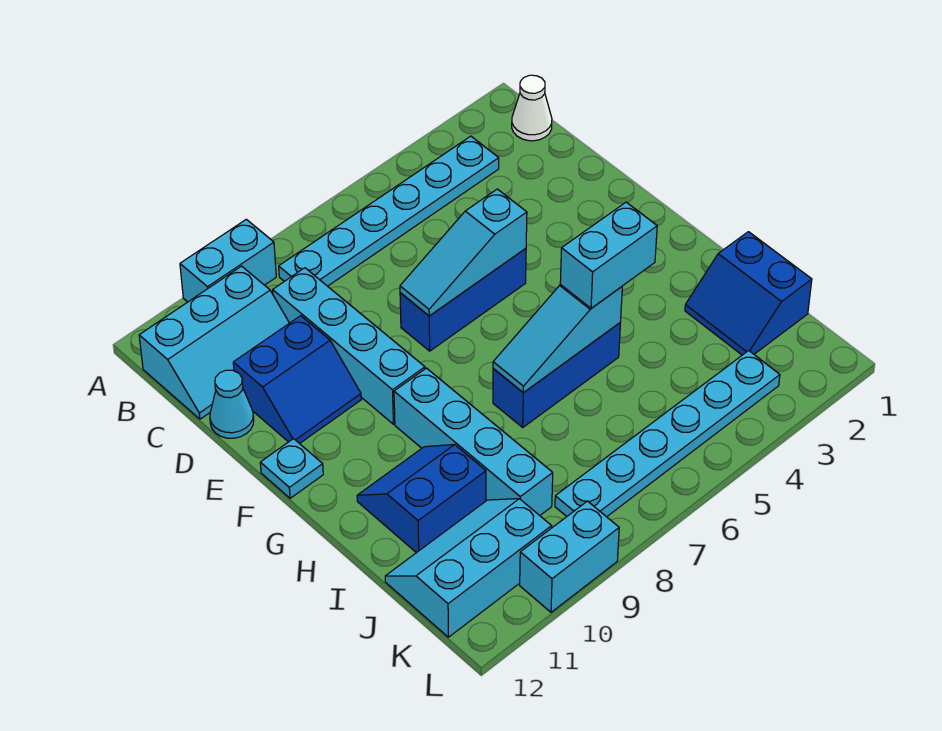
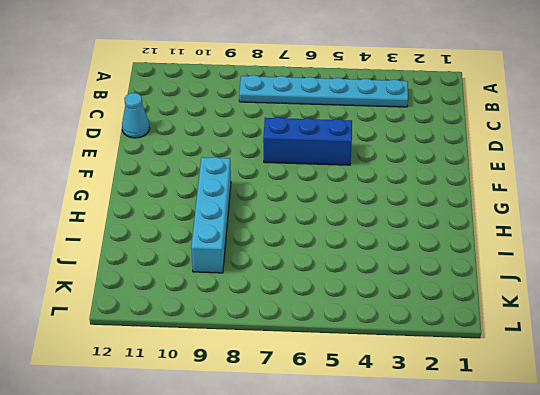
none -> cyan brick A9:A10 level 1
none -> white cone B1 level 1
none -> cyan slope B10:C12 level 1 top B

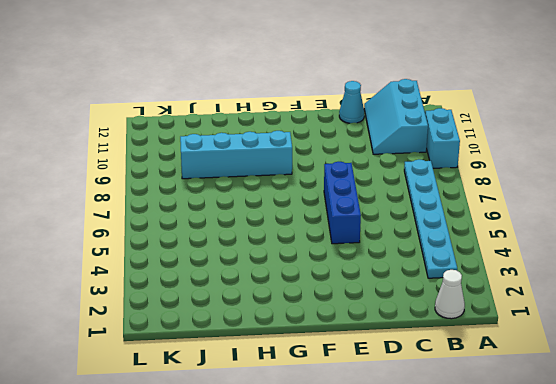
none -> cyan brick C9:F9 level 1
none -> blue slope D10:E11 level 1 top D
none -> cyan plate F12 level 1

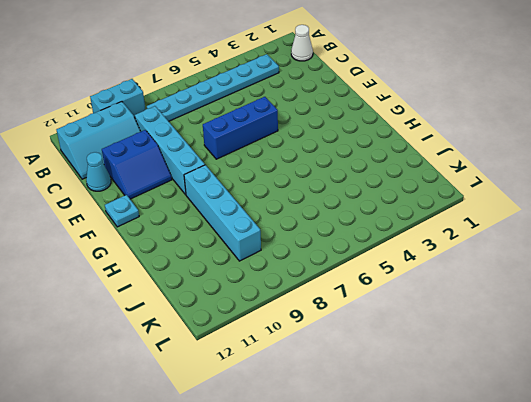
none -> blue brick H5:H7 level 1
none -> blue slope H10:I11 level 1 top I
none -> blue slope I1:J2 level 1 top 1

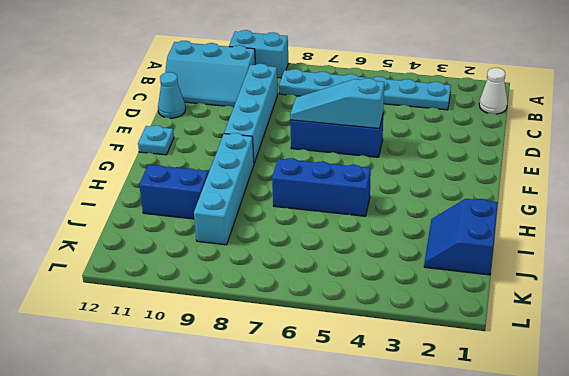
none -> blue slope D10:E11 level 1 top D
none -> cyan slope J10:K12 level 1 top K
none -> cyan plate K3:K8 level 1

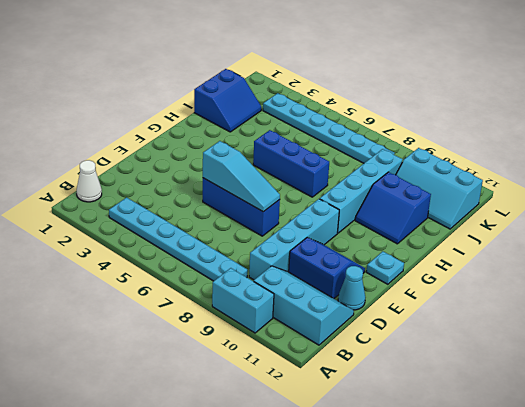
none -> cyan brick L9:L10 level 1
none -> cyan slope H5:H7 level 2 top 5
none -> cyan brick H4:H5 level 3

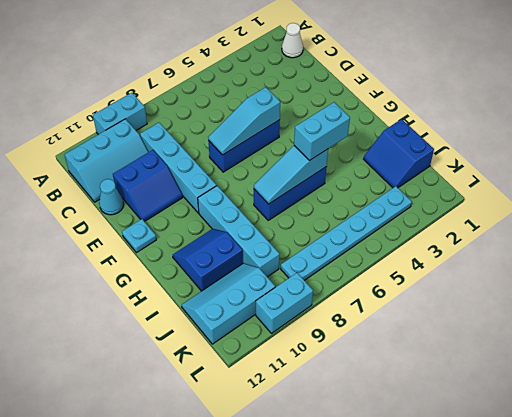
none -> cyan plate B3:B8 level 1

